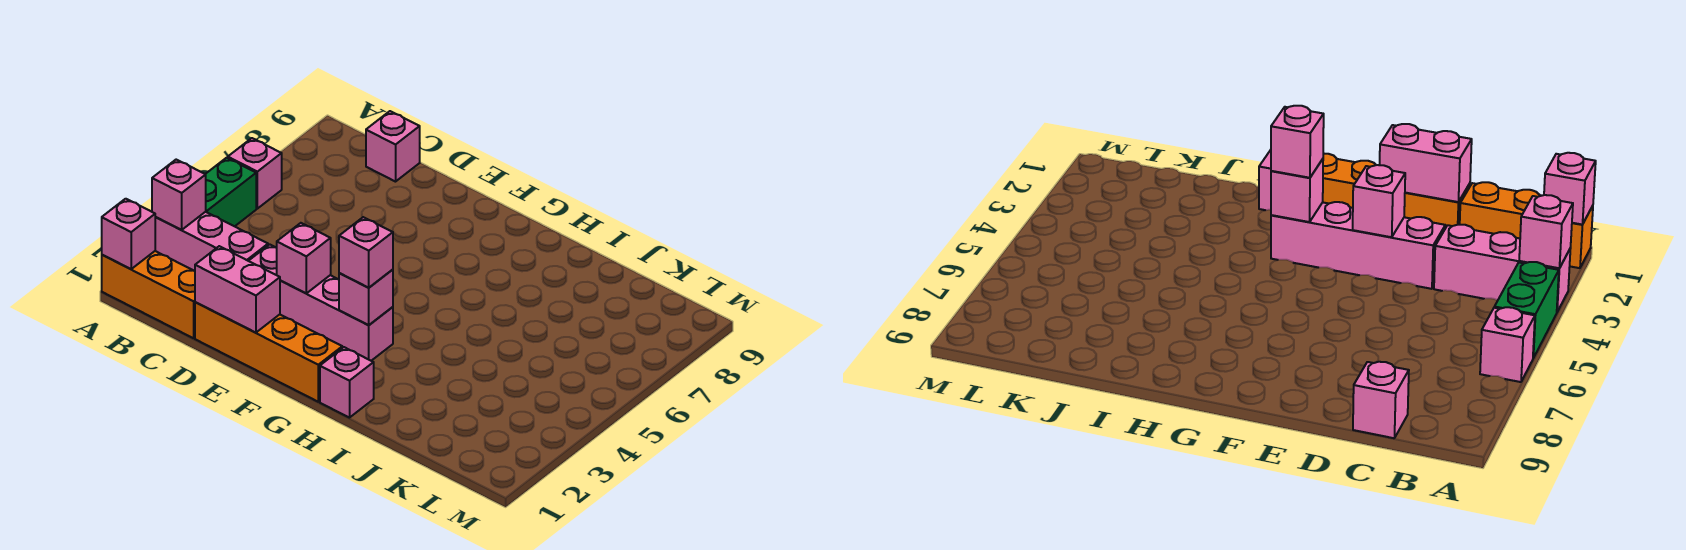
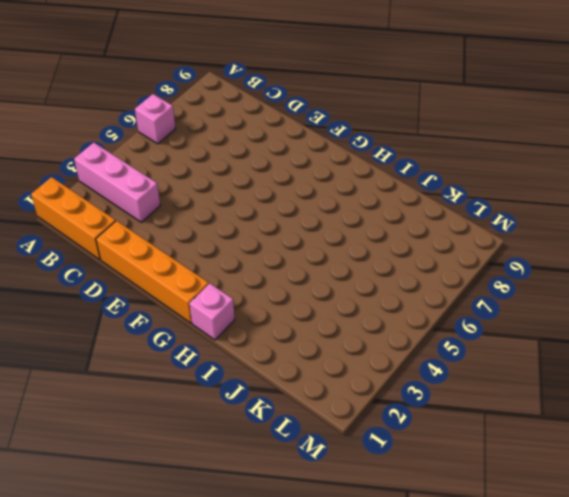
none -> green brick A4:A5 level 1
none -> pink brick C9 level 1
none -> pink brick D3:G3 level 1

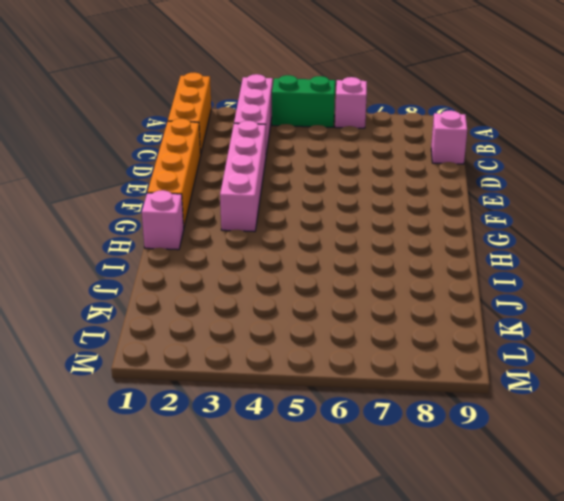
none -> pink brick A1 level 2
none -> pink brick A3 level 2
none -> pink brick D1:E1 level 2

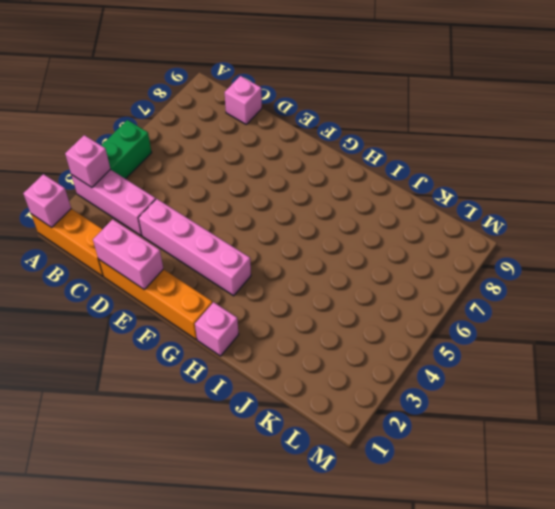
none -> pink brick A6 level 1
none -> pink brick E3 level 2
none -> pink brick G3 level 2

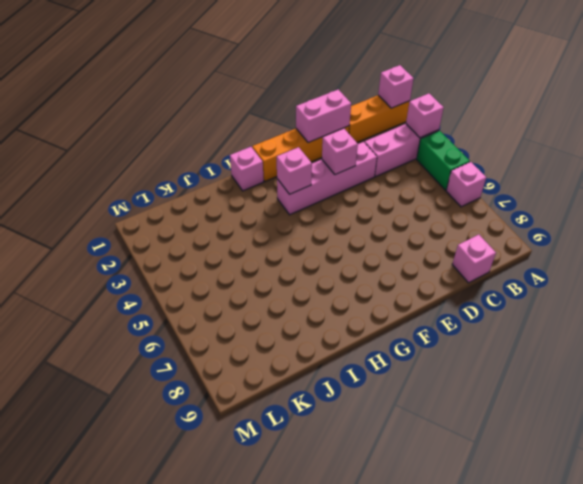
none -> pink brick G3 level 3

